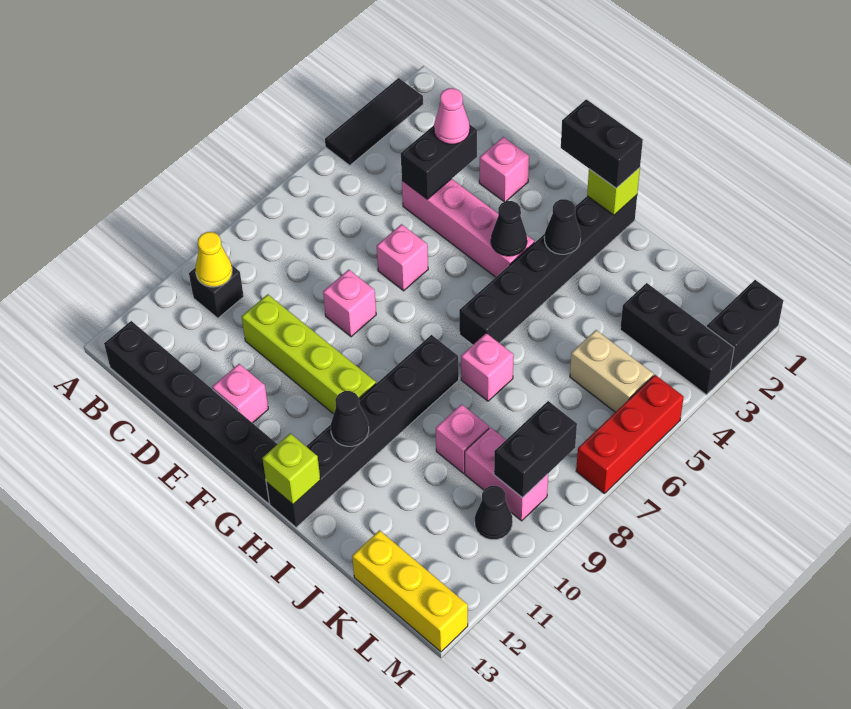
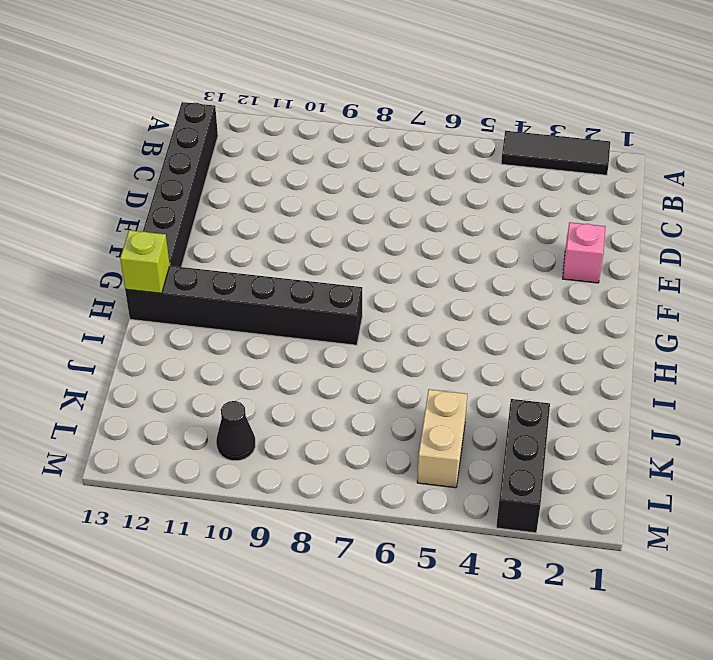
none -> black brick B10 level 1
none -> pink brick D4:G4 level 1
none -> lime brick D10:G10 level 1
none -> pink brick E6 level 1

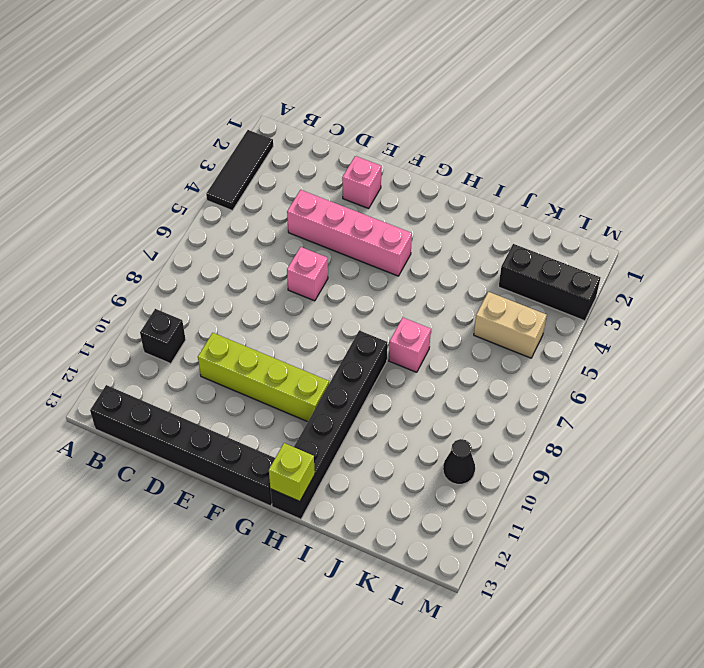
none -> pink brick E8 level 1
none -> pink brick E12 level 1
none -> black brick H1:H6 level 1
none -> pink brick J9 level 1

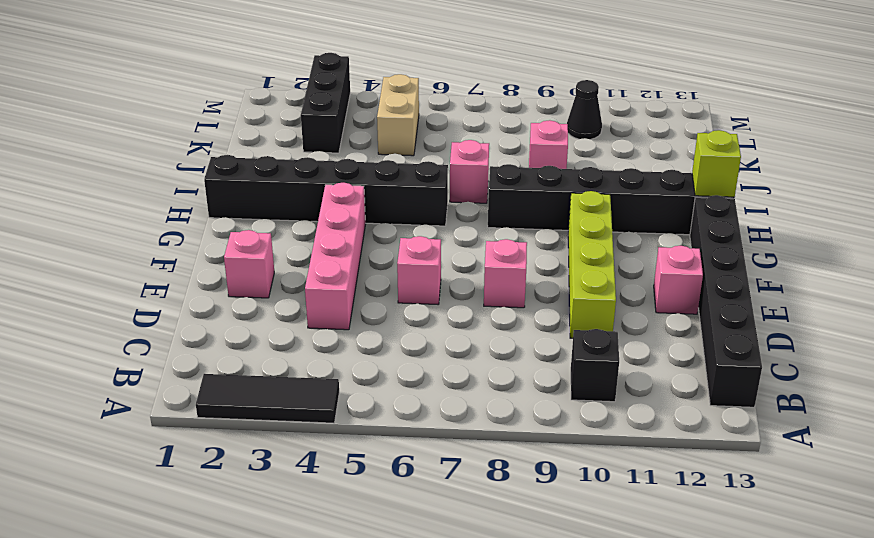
none -> pink brick K9:L9 level 1
none -> yellow brick K13:M13 level 1
none -> black brick M1:M2 level 1
none -> red brick M5:M7 level 1

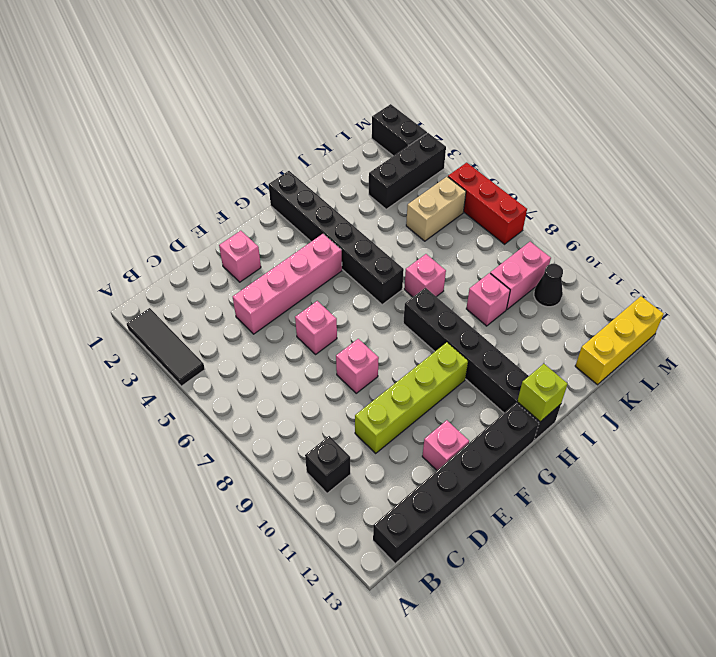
none -> yellow cone B10 level 2
none -> black brick D3:D4 level 2
none -> black cone G4 level 2
none -> lime brick H1 level 2

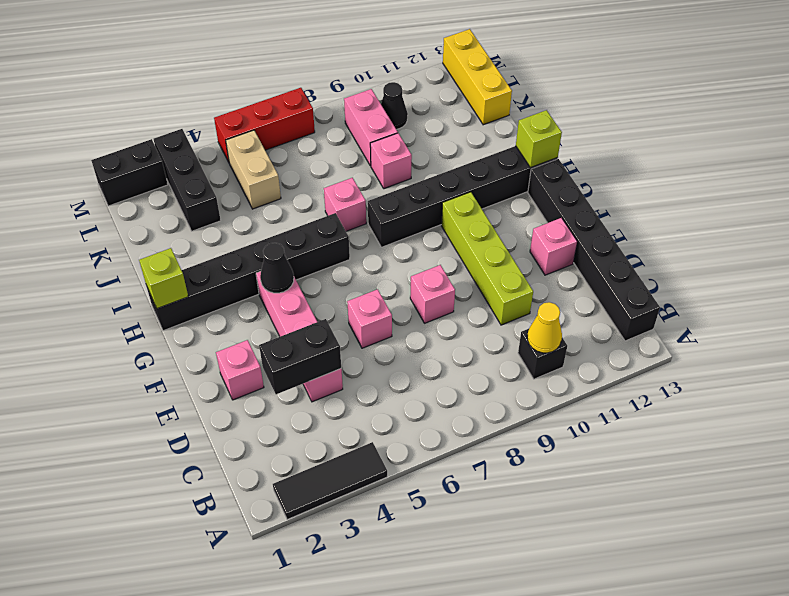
none -> black cone H3 level 2
none -> black cone H11 level 2
none -> black brick L8:L9 level 2
none -> pink cone D3 level 3

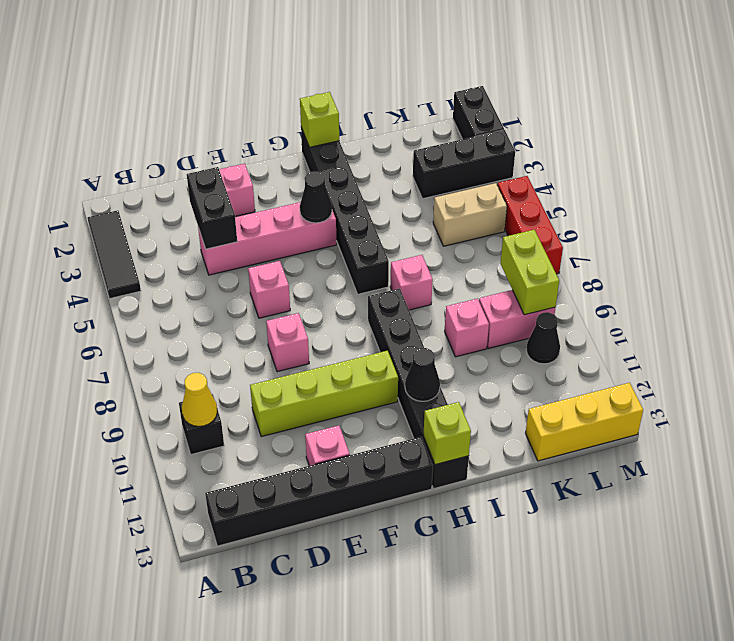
lime brick L8:L9 level 2 -> black brick L8:L9 level 2
none -> black cone H3 level 2
none -> pink cone D3 level 3
none -> black brick G1:H1 level 3

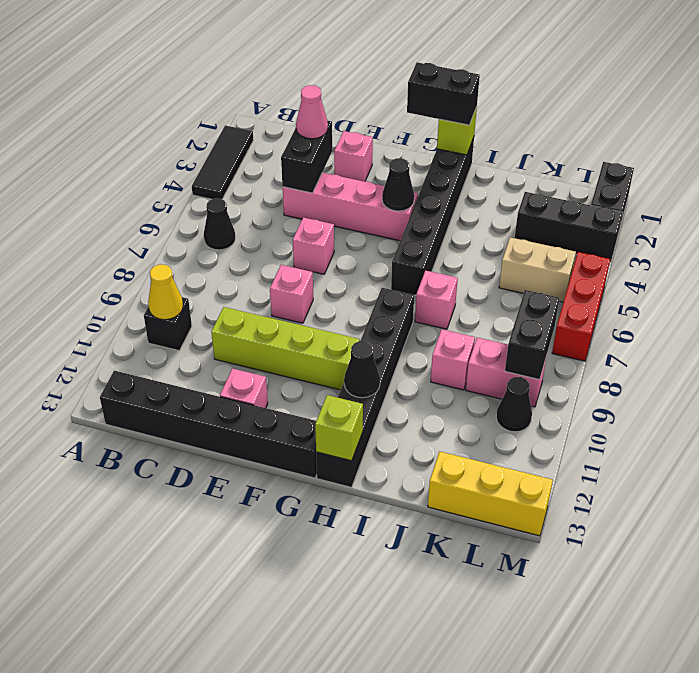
black cone B6 level 1 -> black cone H3 level 2

